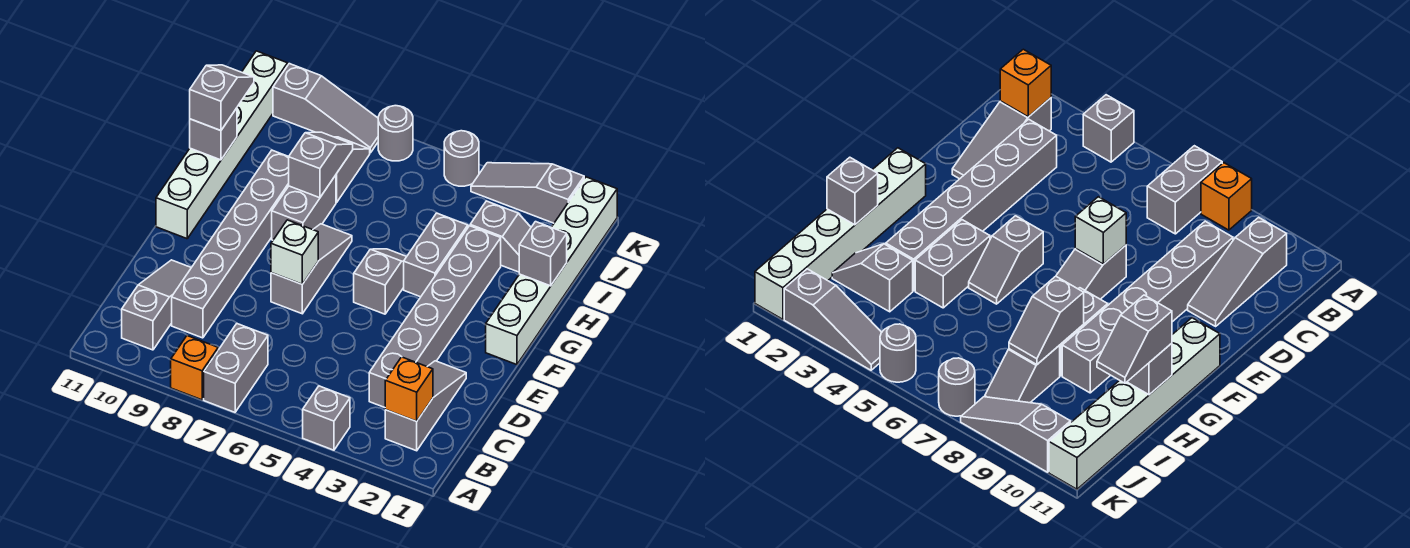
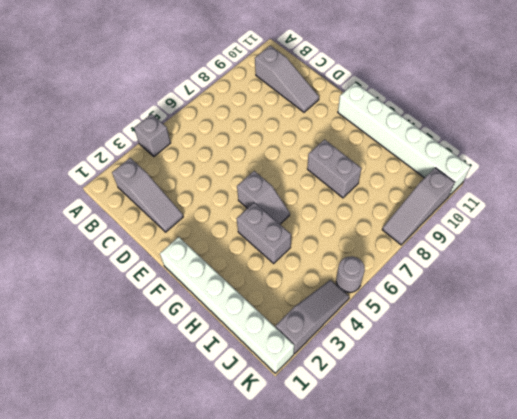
none -> grey brick A7:B7 level 1
none -> orange brick A8 level 1
none -> grey brick C3:H3 level 1

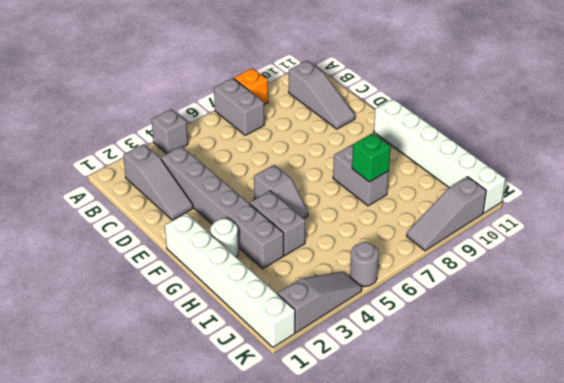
white round brick G2 level 1 -> none
green brick H8 level 2 -> grey slope H8:I8 level 2 top H
none -> grey brick C9:H9 level 1
none -> grey slope E7:G7 level 1 top E
none -> grey slope I2:I3 level 1 top 3

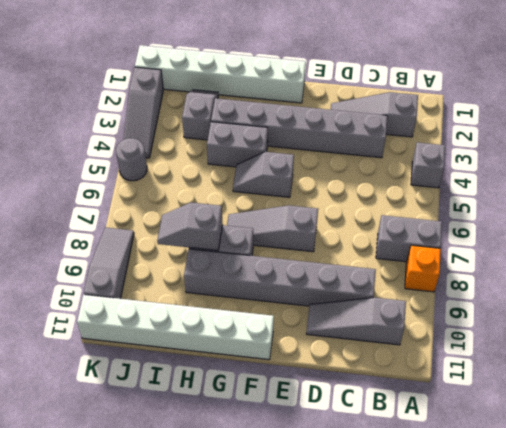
none -> grey slope I8:J8 level 1 top I
none -> grey round brick K7 level 1
none -> orange brick B2 level 2

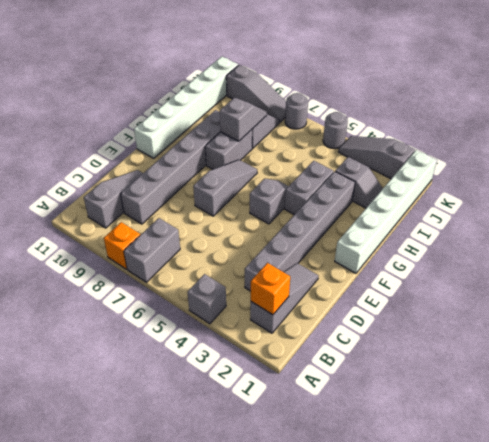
none -> white brick E7 level 2
none -> grey brick H1 level 2
none -> grey brick H11 level 2

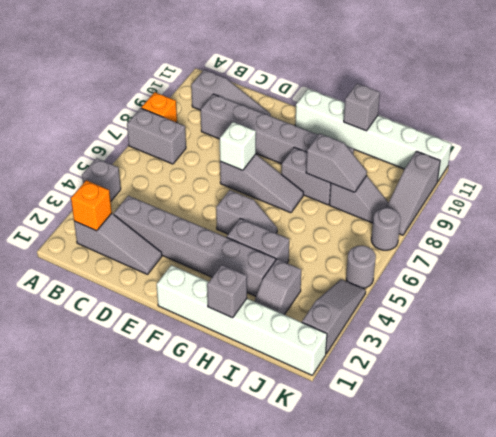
none -> grey slope H11:I11 level 3 top H

